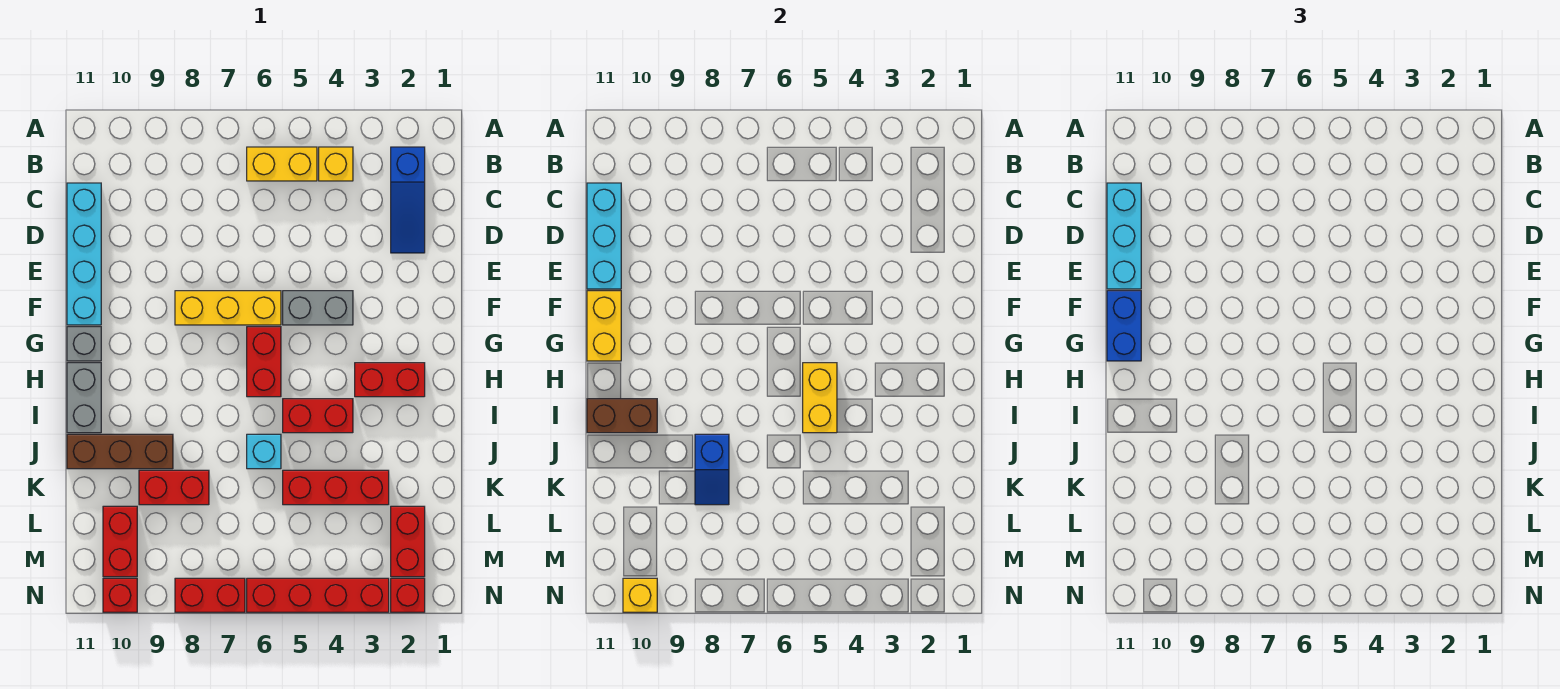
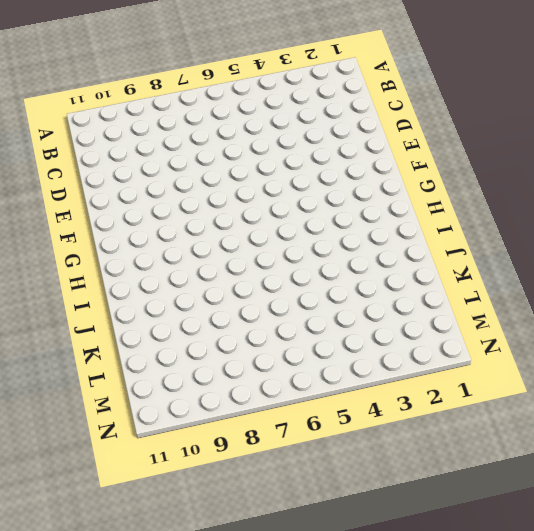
none -> blue slope B2:D2 level 1 top B
none -> yellow brick B4 level 1
none -> yellow brick B5:B6 level 1

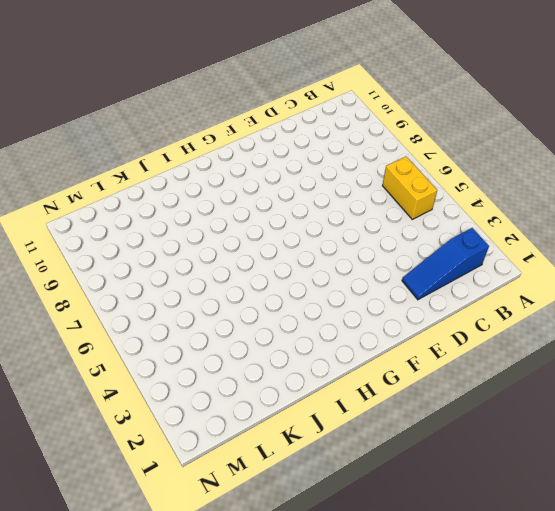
none -> yellow brick B4 level 1
none -> cyan brick C11:F11 level 1
none -> grey brick F4:F5 level 1

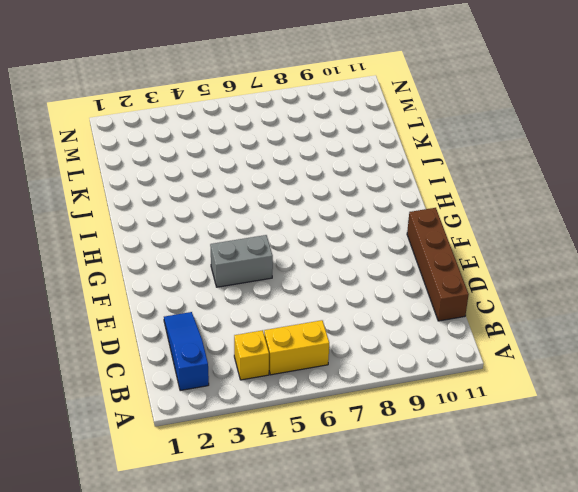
brown brick C11:F11 level 1 -> cyan brick C11:F11 level 1
none -> yellow brick F6:F8 level 1
none -> red brick G6:H6 level 1
none -> grey brick G11 level 1

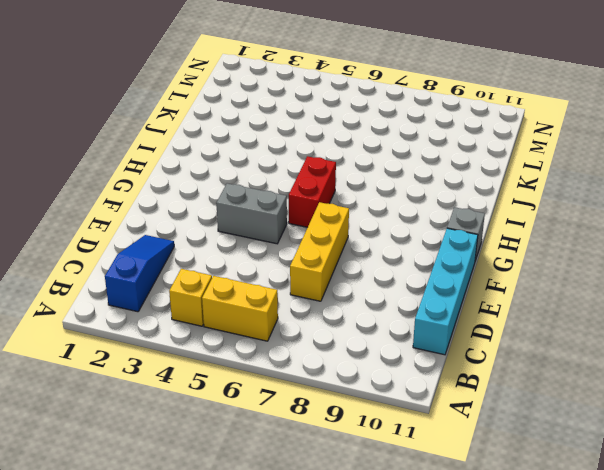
yellow brick D7:F7 level 1 -> yellow brick F6:F8 level 1
none -> red brick H2:H3 level 1
none -> grey brick H11:I11 level 1
none -> red brick I4:I5 level 1

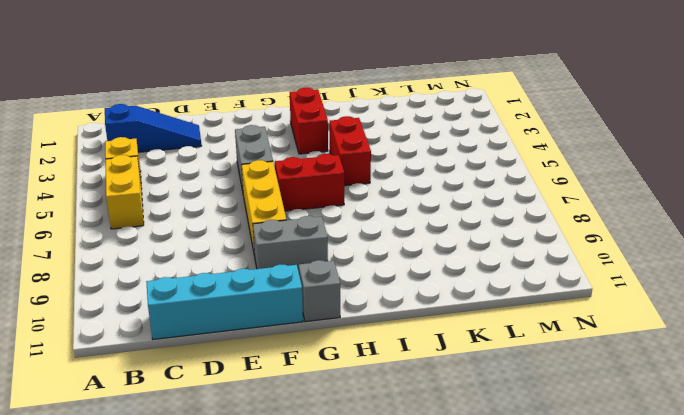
grey brick F9:G9 level 1 -> grey brick H11:I11 level 1
none -> cyan brick J6 level 1
none -> brown brick J9:J11 level 1
none -> red brick K3:K5 level 1

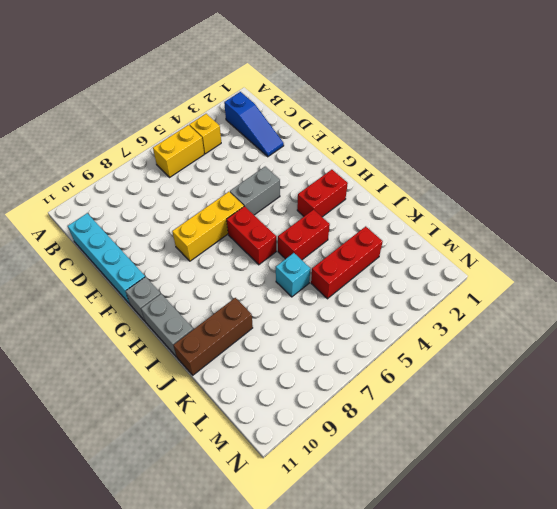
none -> red brick K8:K9 level 1
none -> red brick L2:M2 level 1
none -> red brick L10:M10 level 1

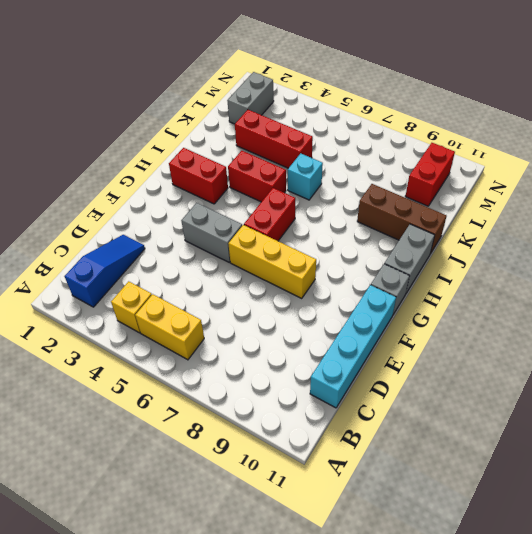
grey brick L2:M2 level 1 -> red brick L2:M2 level 1
none -> red brick K8:K9 level 1
none -> red brick N2 level 1
none -> red brick N3:N6 level 1

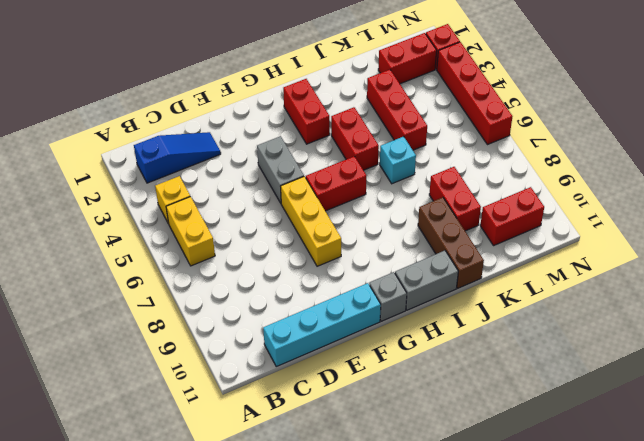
none -> red brick N7:N8 level 1
none -> red brick N10 level 1
none -> cyan brick C11:E11 level 2

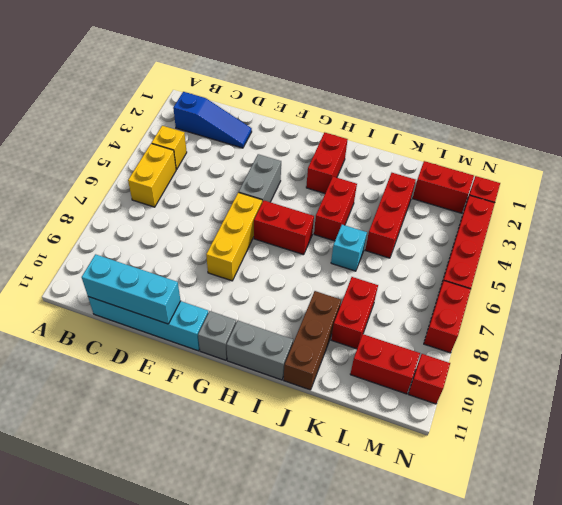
none -> yellow brick F11:G11 level 2
none -> yellow brick H5:I5 level 2
none -> brown brick I10:I11 level 2

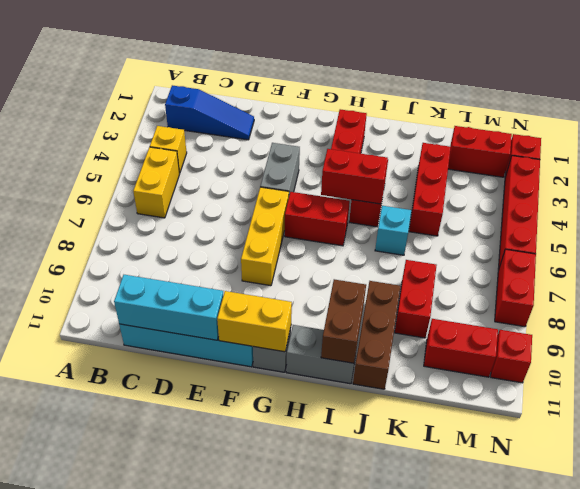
red brick H5:I5 level 2 -> yellow brick H5:I5 level 2
none -> blue slope J8:K8 level 2 top J
none -> yellow brick N10 level 2
none -> cyan brick C11:E11 level 3

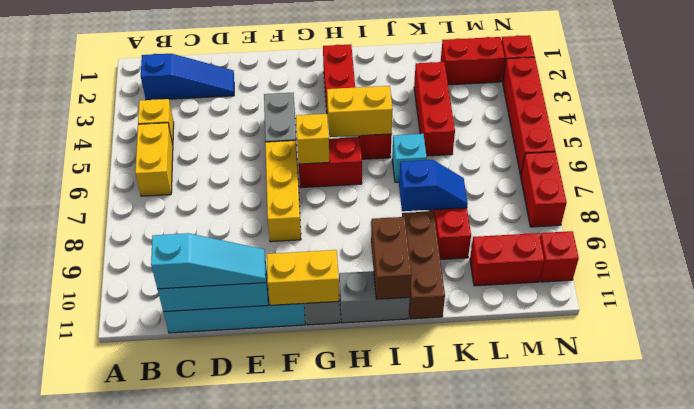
cyan slope C11:E11 level 3 top C -> cyan brick C11:E11 level 3
yellow brick G6 level 2 -> yellow brick N10 level 2
none -> blue brick F11:G11 level 3

